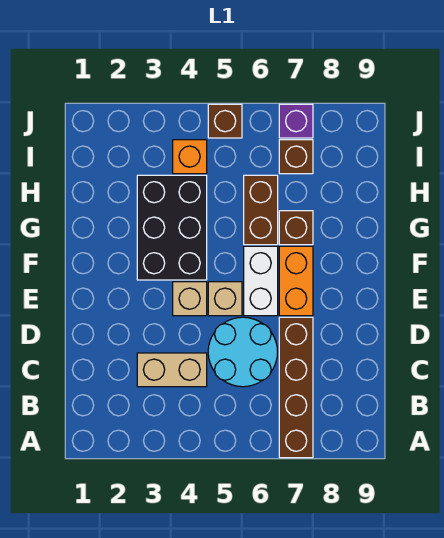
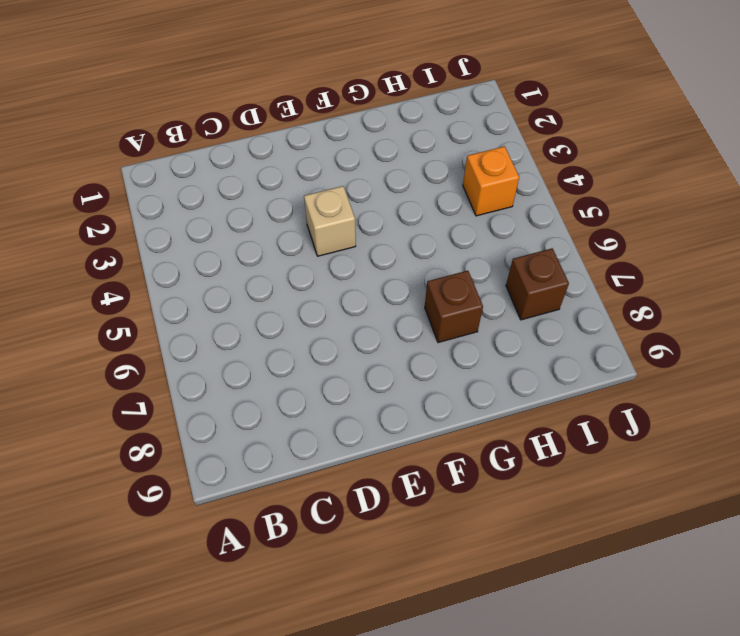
none -> brown brick A7:D7 level 1
none -> tan brick C3:C4 level 1
none -> cyan round brick C5:D6 level 1

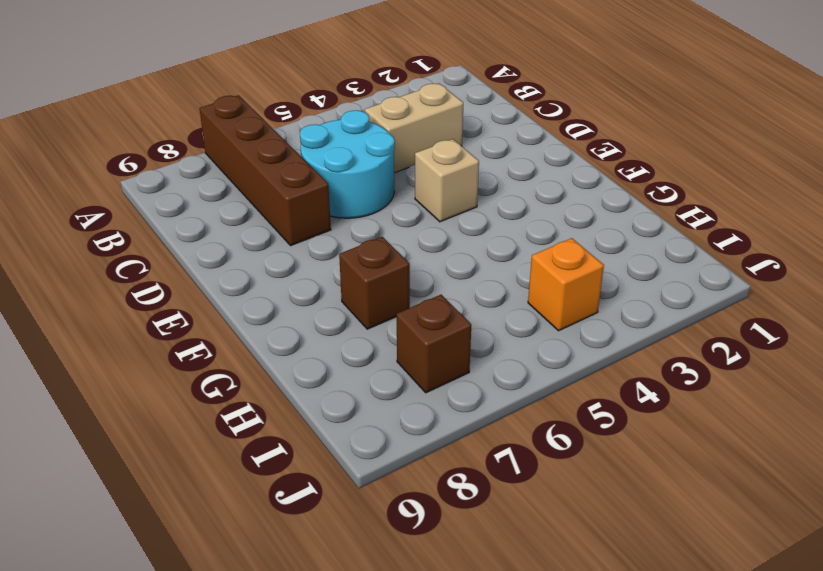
none -> tan brick E5 level 1
none -> white brick E6:F6 level 1
none -> orange brick E7:F7 level 1

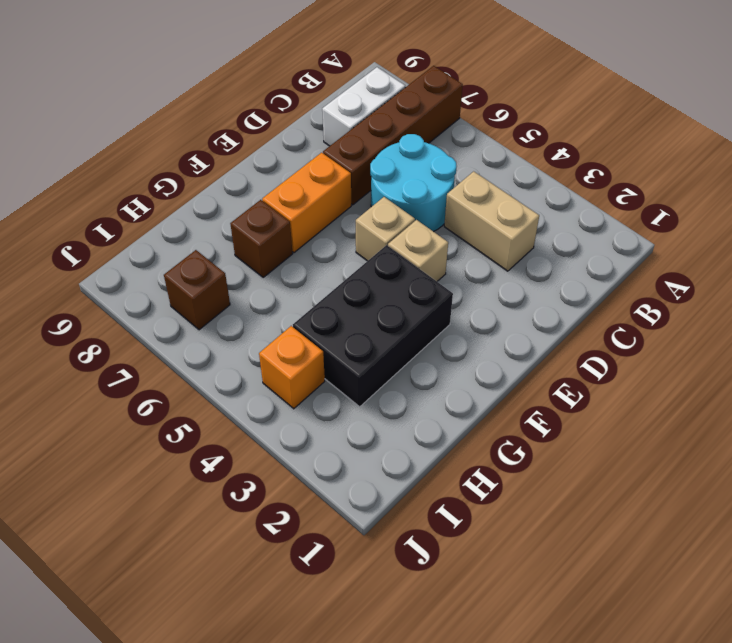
white brick B8:C8 level 1 -> white brick E6:F6 level 1
none -> brown brick G6:H6 level 1
none -> brown brick J5 level 1
none -> purple brick J7 level 1

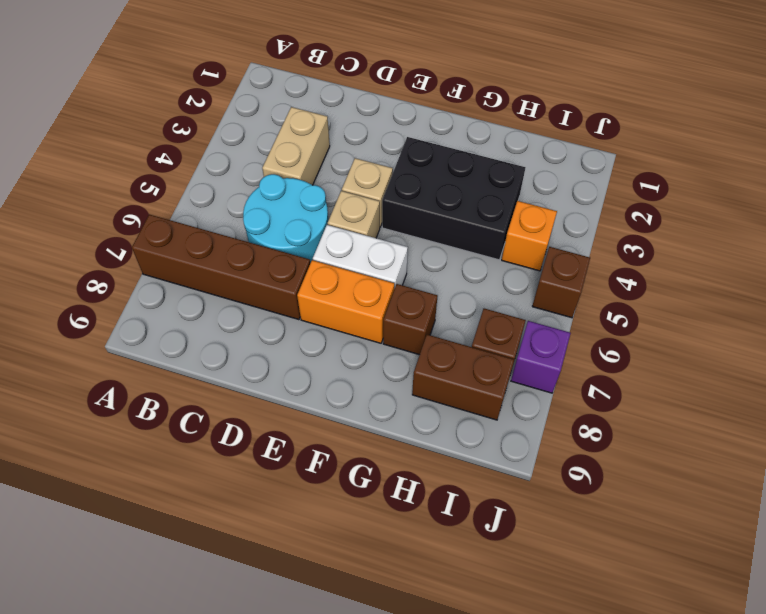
brown brick H8:I8 level 1 -> brown brick G6:H6 level 1

